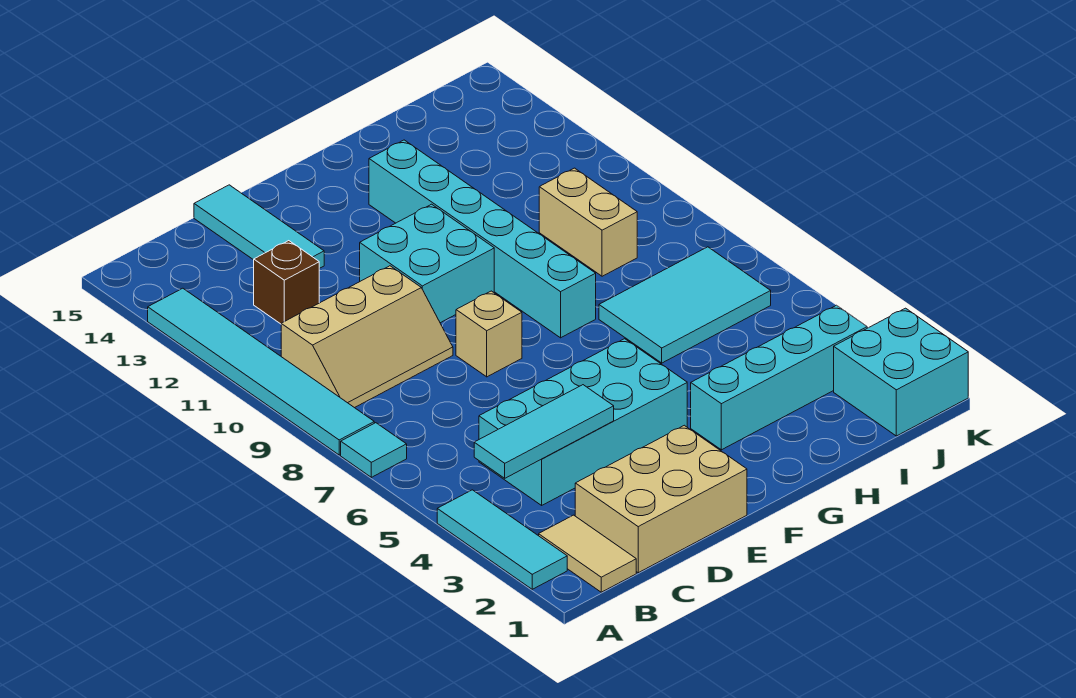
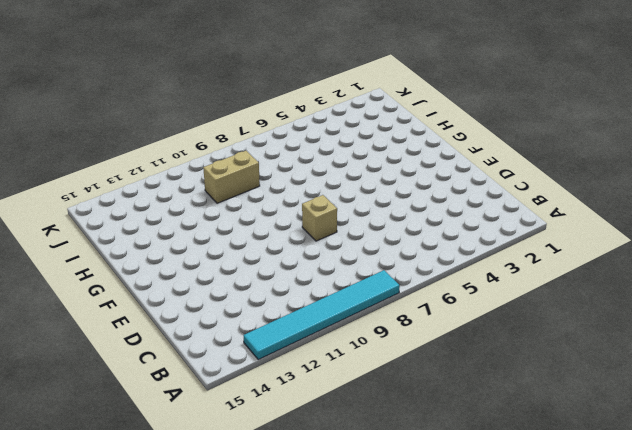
none -> cyan tile A2:A4 level 1
none -> cyan tile A7 level 1
none -> tan tile B1:B2 level 1

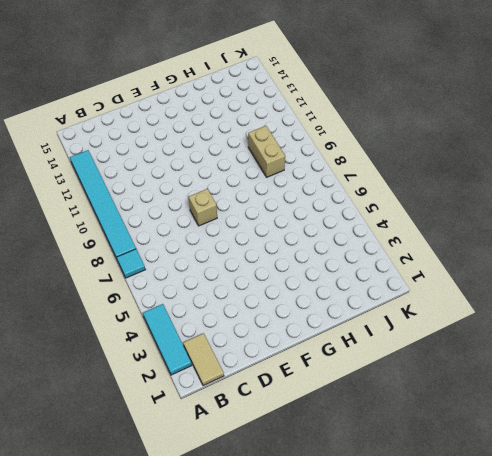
none -> tan slope B9:D10 level 1 top 10
none -> tan brick C1:E2 level 1
none -> cyan brick C4:F5 level 1

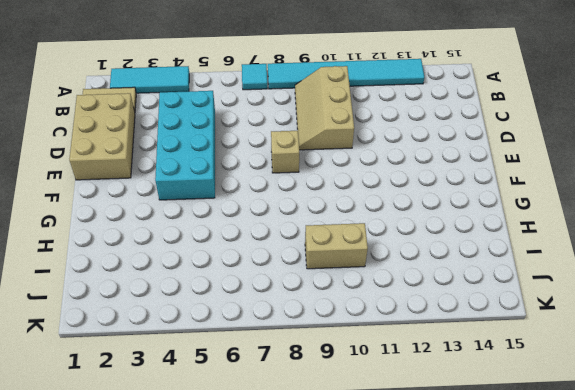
none -> brown brick C12 level 1
none -> cyan tile D13:D15 level 1
none -> cyan brick E10:F11 level 1

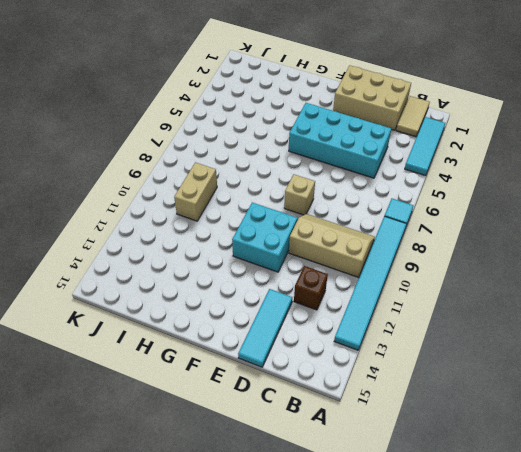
none -> cyan brick G3:J3 level 1
none -> cyan brick G8:G13 level 1
none -> cyan tile H6:J7 level 1

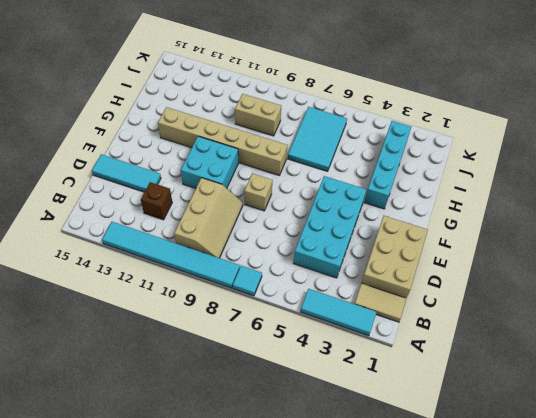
tan brick G8:G13 level 1 -> cyan brick G8:G13 level 1
none -> cyan brick J1:K2 level 1
none -> cyan tile B4:D4 level 2

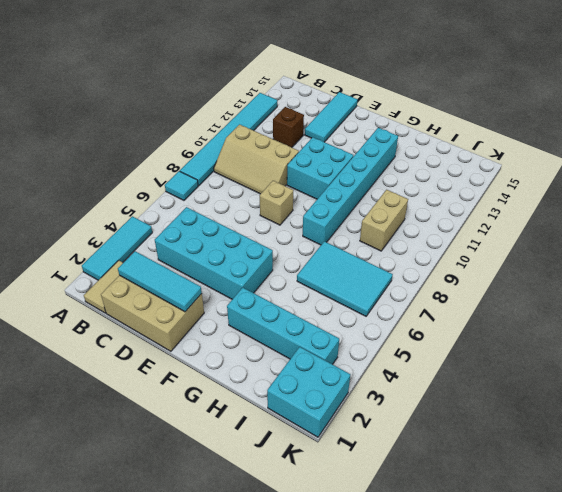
cyan tile C2:E2 level 2 -> cyan tile B4:D4 level 2

